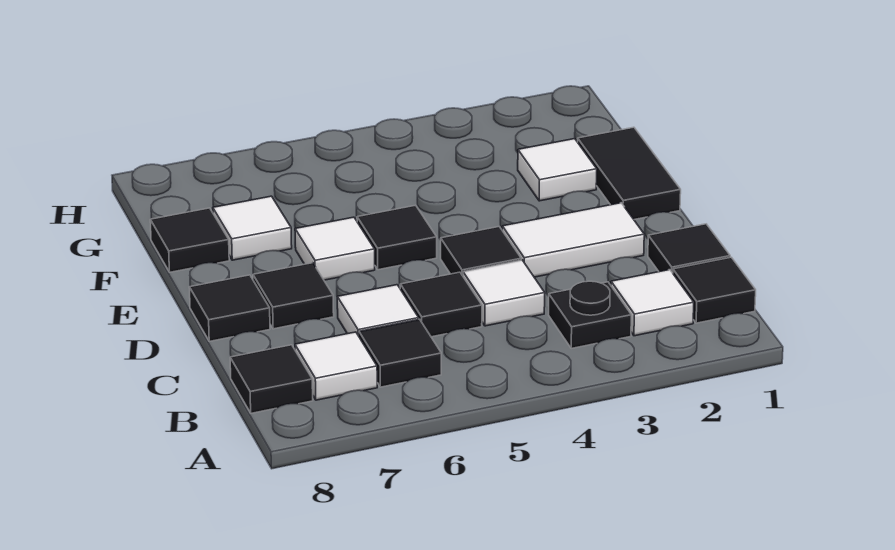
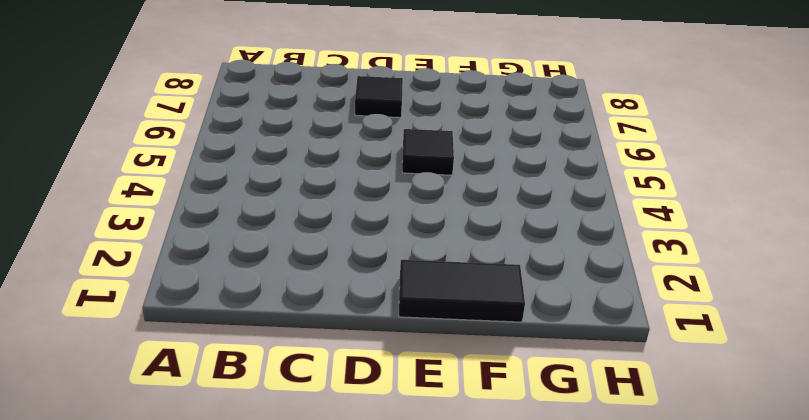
none -> black tile B1 level 1
none -> white tile B2 level 1
none -> black plate B3 level 1

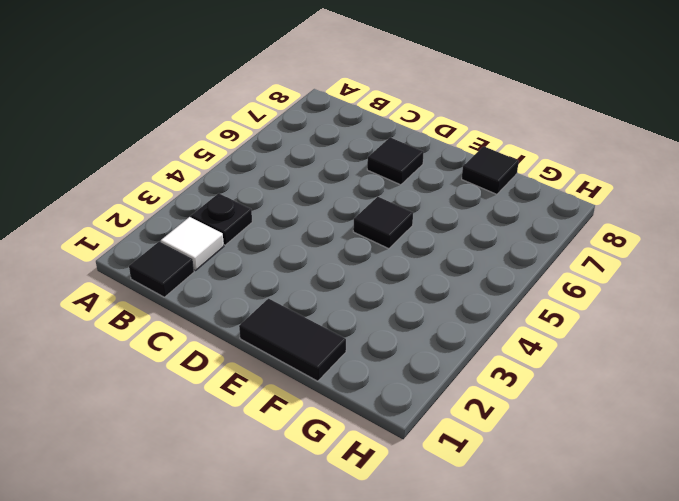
none -> black tile B6 level 1
none -> white tile B7 level 1
none -> black tile B8 level 1

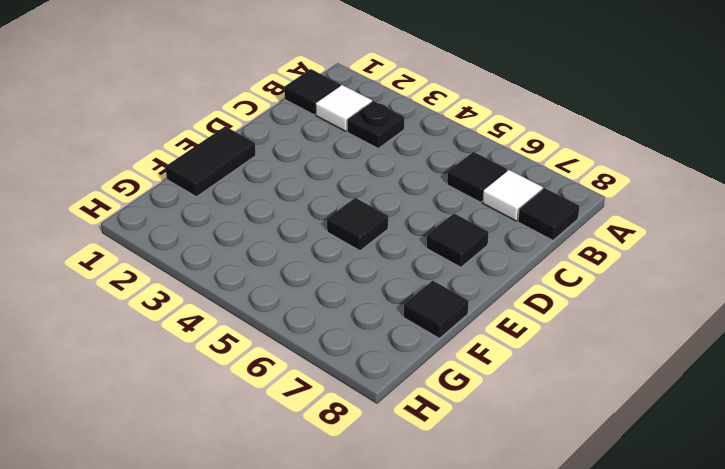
none -> black tile C1 level 1
none -> white tile C4 level 1
none -> black tile C5 level 1

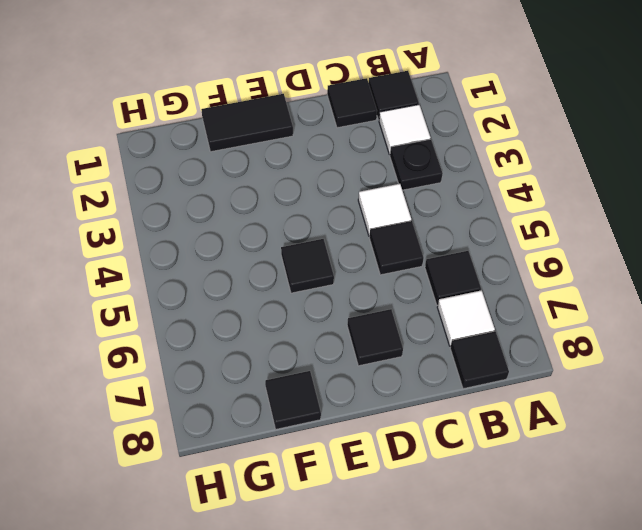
none -> white tile C6 level 1
none -> white tile D2:D3 level 1
none -> black tile D4 level 1

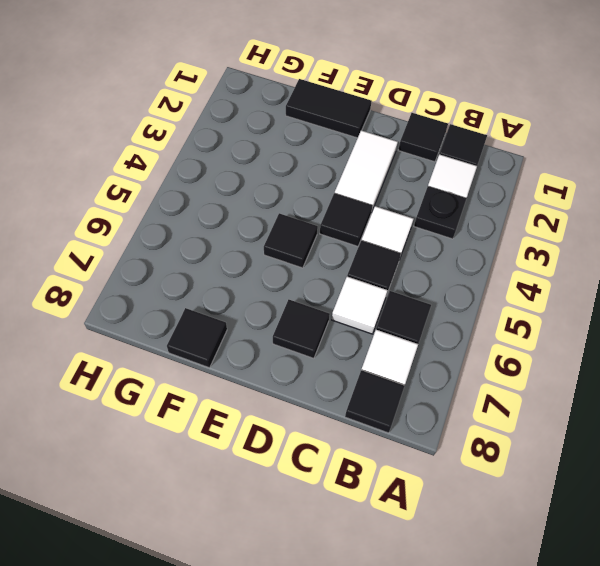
none -> black tile D8 level 1
none -> white tile E6 level 1
none -> white tile F2 level 1

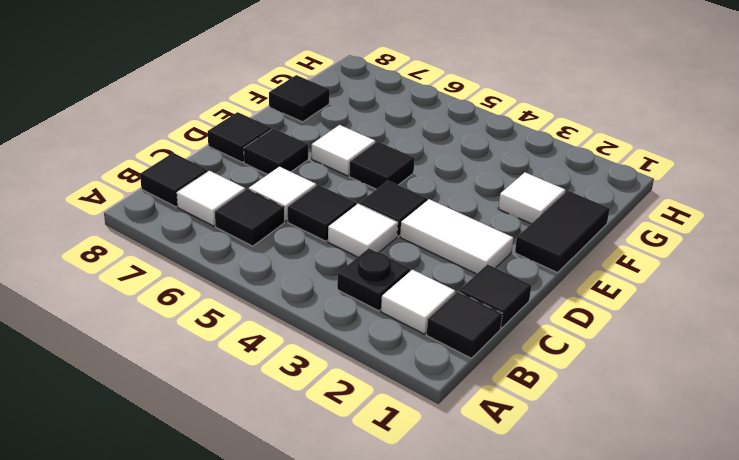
none -> white tile F7 level 1

